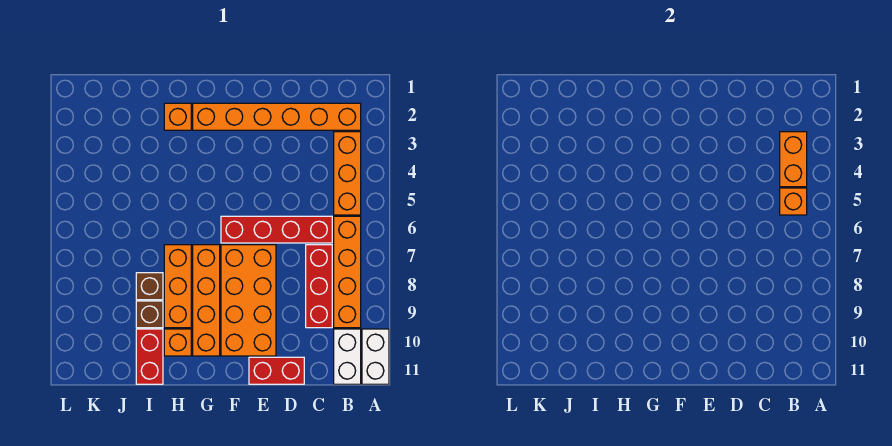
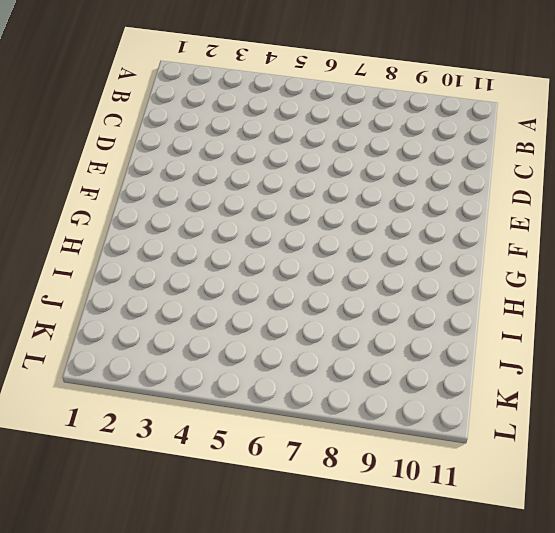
none -> white brick A10:A11 level 1
none -> orange brick B2:G2 level 1
none -> orange brick B3:B5 level 1

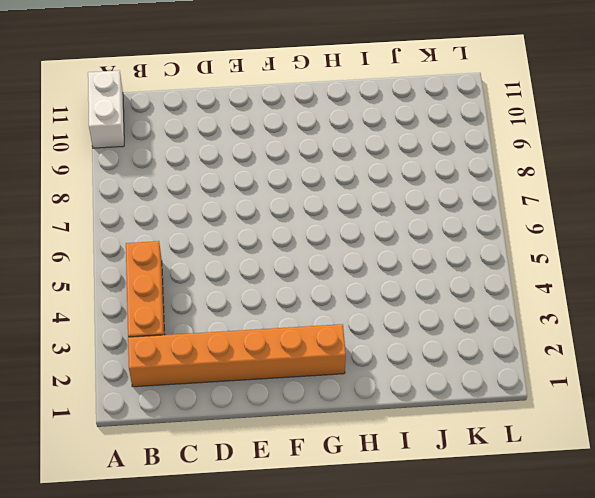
none -> orange brick B6:B9 level 1
none -> white brick B10:B11 level 1
none -> red brick C6:F6 level 1

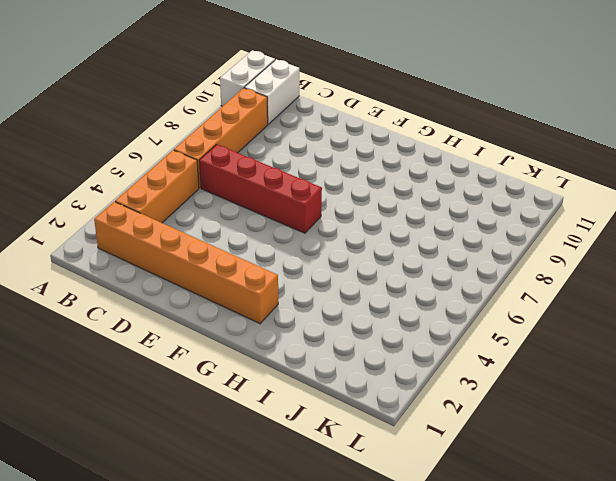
none -> red brick C7:C9 level 1
none -> red brick D11:E11 level 1
none -> orange brick E7:F10 level 1

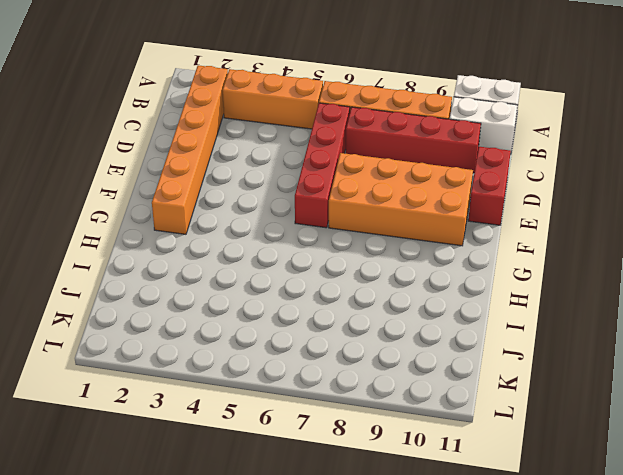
red brick C7:C10 level 1 -> red brick C7:C9 level 1
none -> orange brick G7:G10 level 1
none -> orange brick H2 level 1
none -> orange brick H7:H9 level 1

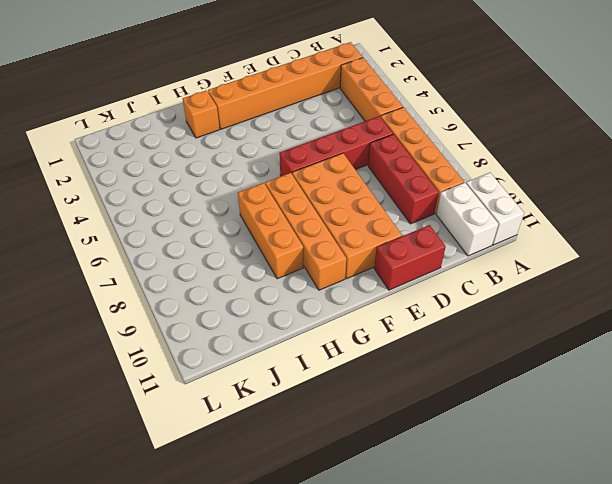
none -> orange brick H10 level 1
none -> brown brick I8 level 1
none -> brown brick I9 level 1

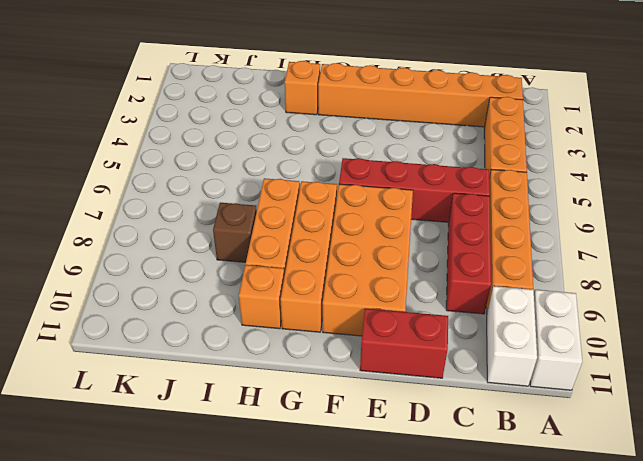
none -> brown brick I9 level 1
none -> red brick I10:I11 level 1
none -> orange brick B3:B4 level 2

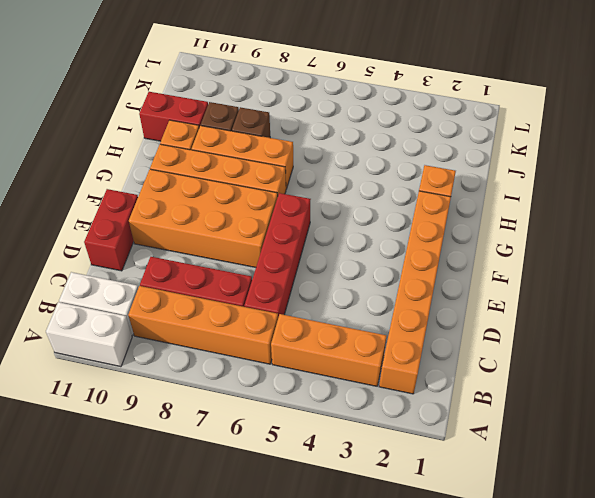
none -> orange brick B3:B4 level 2
none -> orange brick B5 level 2

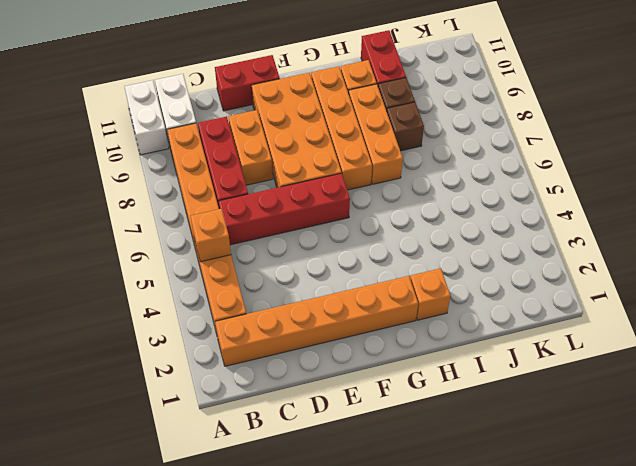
orange brick D8:D9 level 1 -> orange brick B3:B4 level 2

